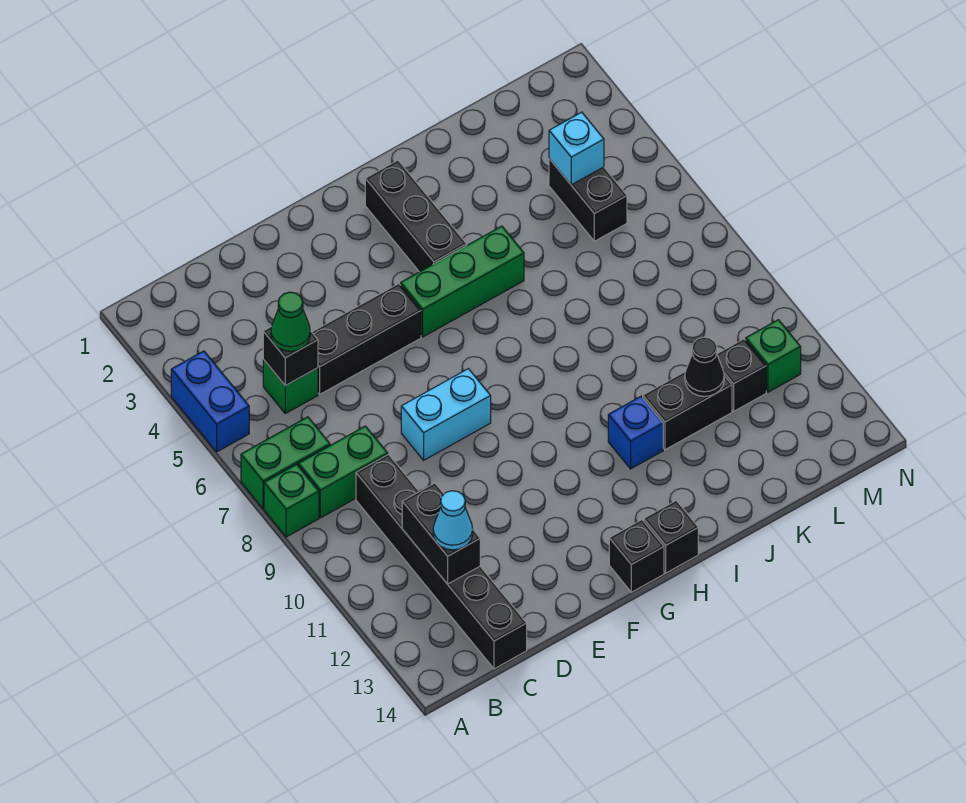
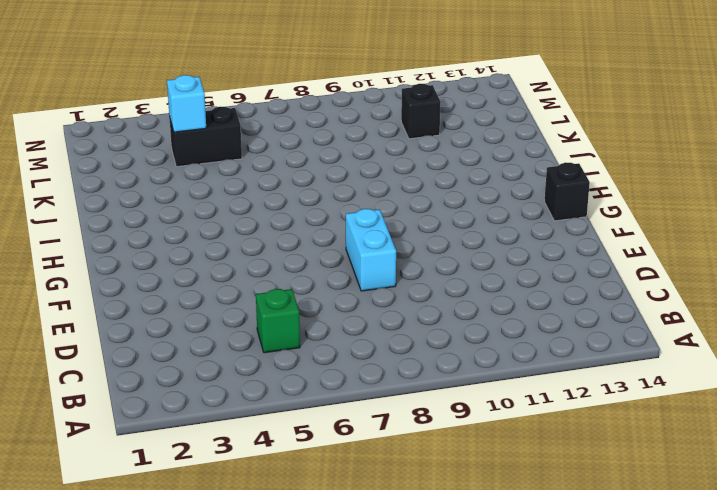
none -> blue brick A4:A5 level 1
none -> green brick A7:B7 level 1
none -> green brick A8 level 1

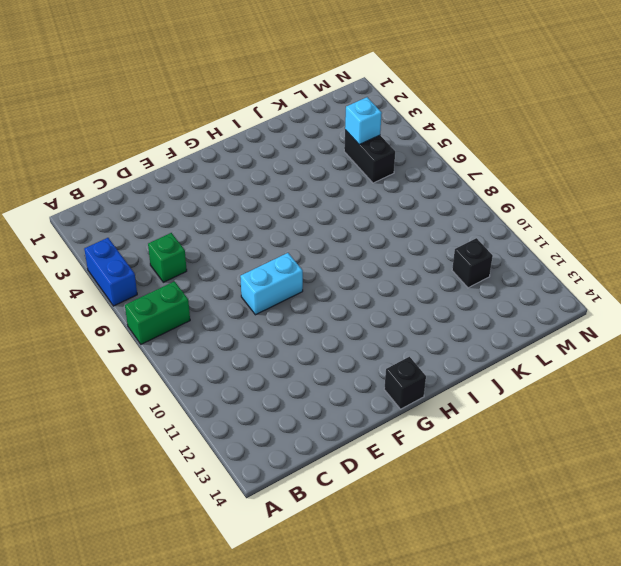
none -> green brick A8 level 1
none -> green brick B8:C8 level 1
none -> black brick C9:C14 level 1

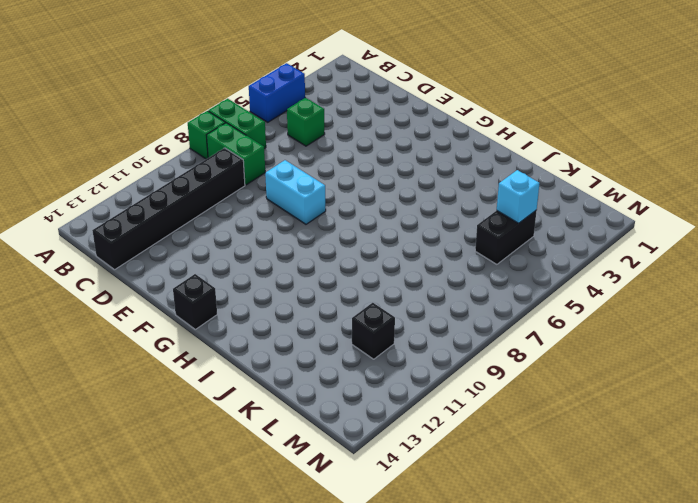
none -> black brick D5:F5 level 1
none -> green brick G5:I5 level 1
none -> black brick H2:H4 level 1

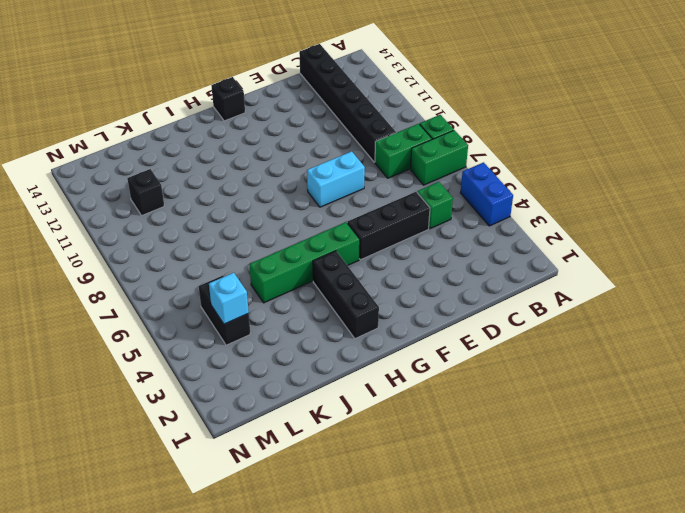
green brick G5:J5 level 1 -> green brick G5:I5 level 1
none -> black brick H14 level 1
none -> blue brick I11 level 1
none -> black brick J11:K11 level 1

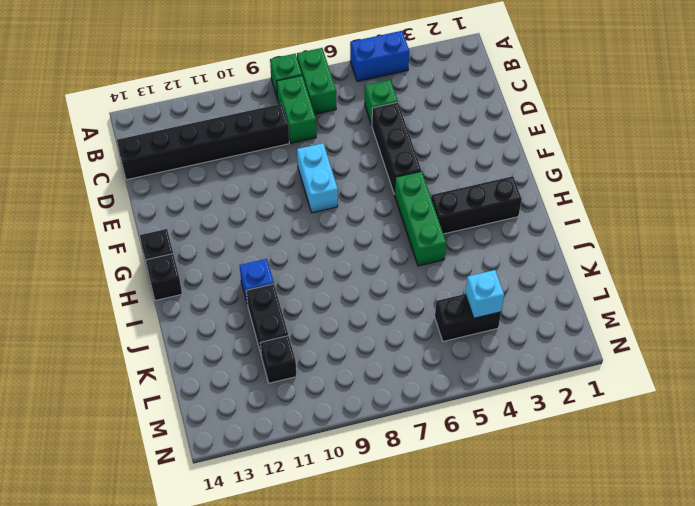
none -> green brick M11 level 1
none -> black brick C5 level 2
none -> black brick C11:C12 level 2

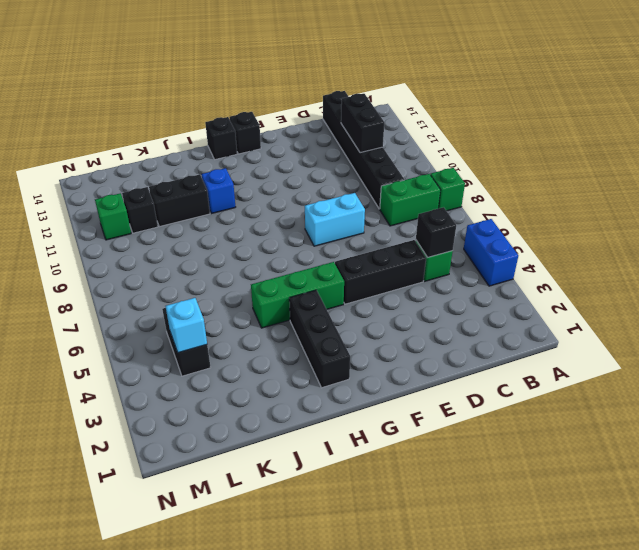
none -> green brick A7:B7 level 1
none -> black cone K11 level 2
none -> green cone C5 level 3

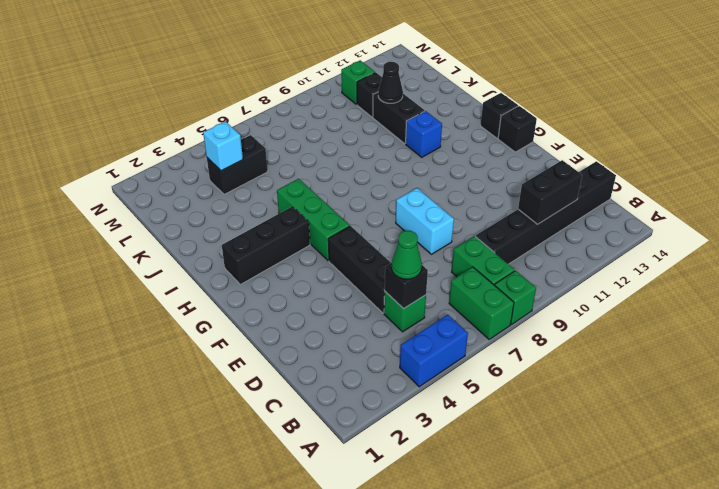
none -> cyan cone C12 level 3

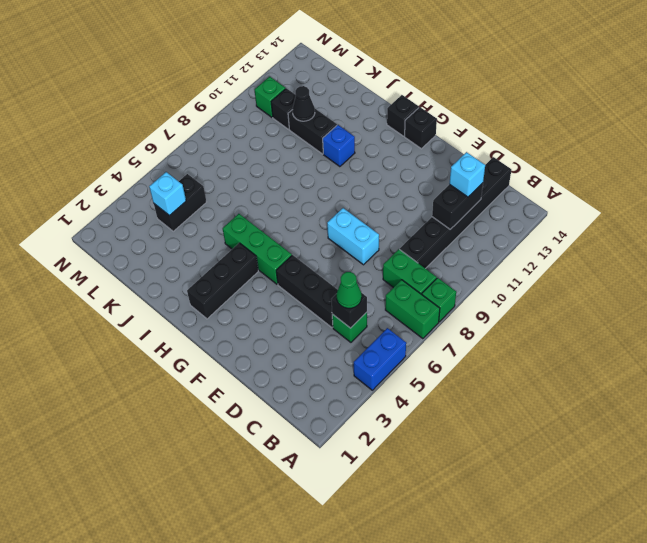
cyan brick C12 level 3 -> cyan cone C12 level 3

